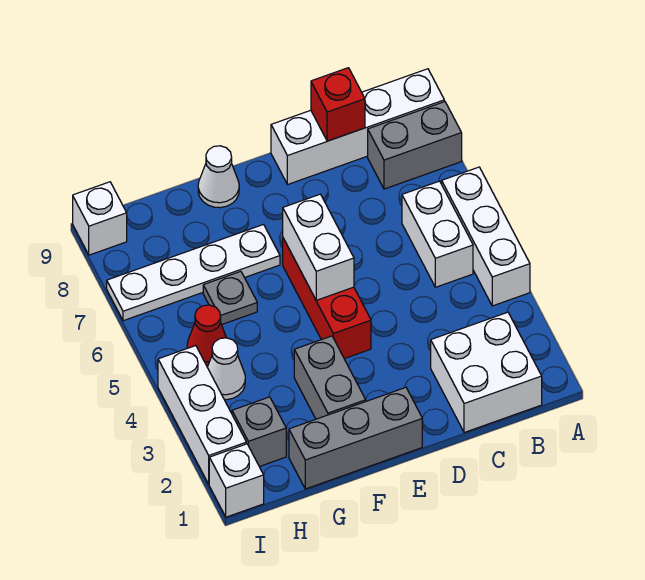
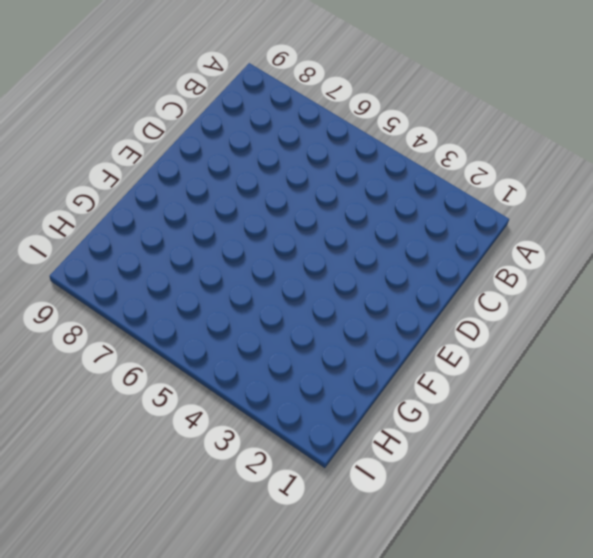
none -> white brick A4:A6 level 1
none -> grey brick A8:B8 level 1
none -> white brick A9:D9 level 1

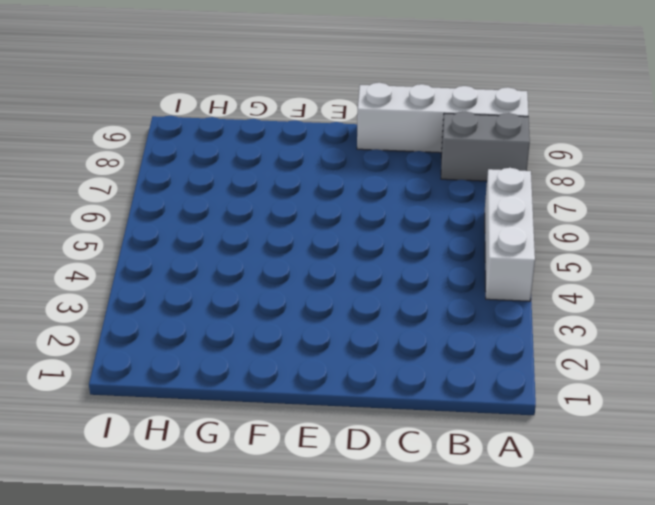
none -> white brick B1:C2 level 1
none -> white brick B5:B6 level 1
none -> grey brick E1:G1 level 1

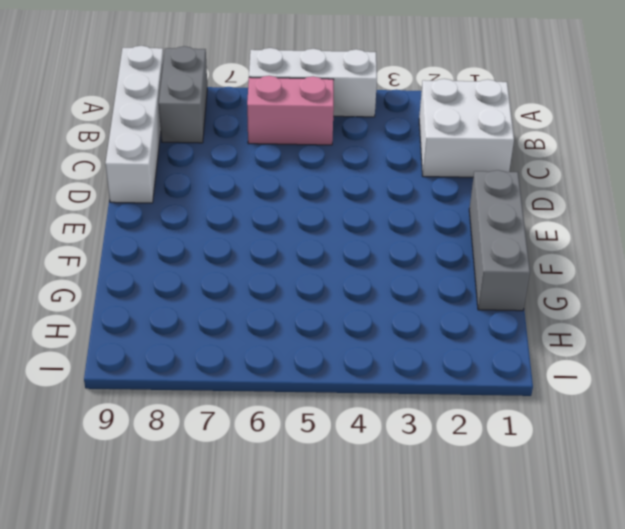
pink brick B5:B6 level 1 -> white brick B5:B6 level 1
none -> red brick E4:E6 level 1
none -> grey brick F2:F3 level 1
none -> white plate F7:I7 level 1

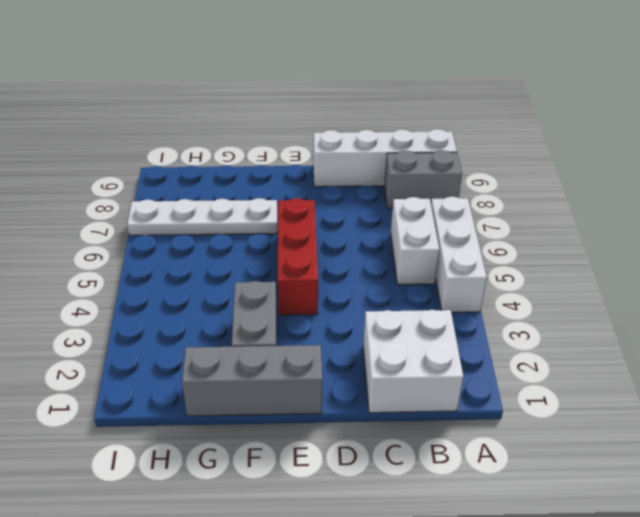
none -> white cone F9 level 1
none -> grey plate G6 level 1
none -> grey brick H2 level 1

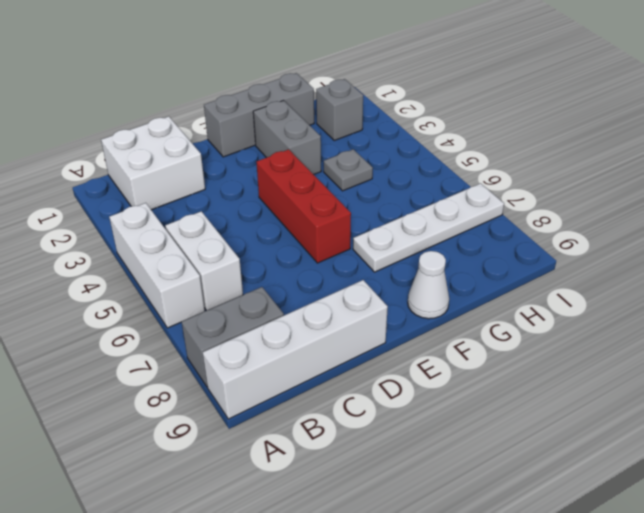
grey plate G4 level 1 -> grey plate G6 level 1
none -> white cone H4 level 1
none -> red cone H5 level 1
none -> white brick I1 level 1

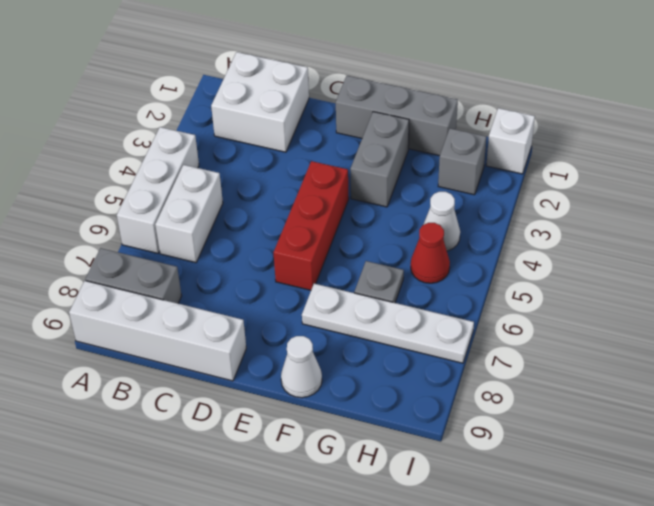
none -> white brick I2:I4 level 1
none -> white brick I9 level 1
none -> red brick C9 level 2

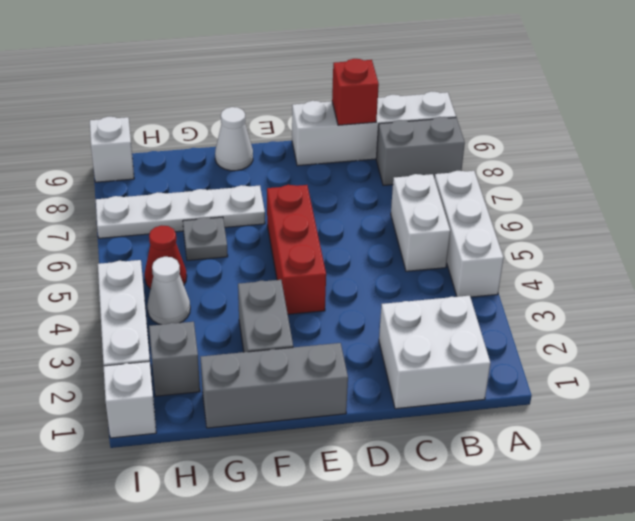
none -> white brick E5:E6 level 2

